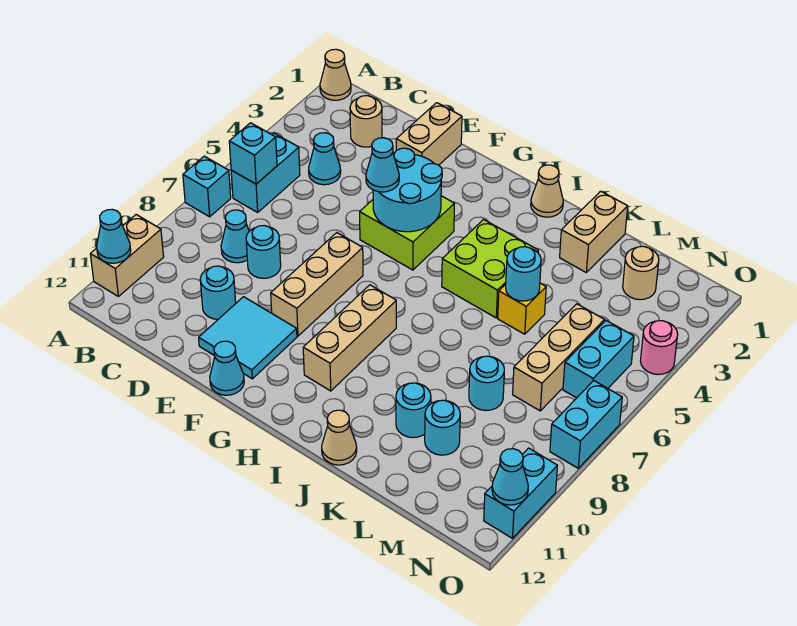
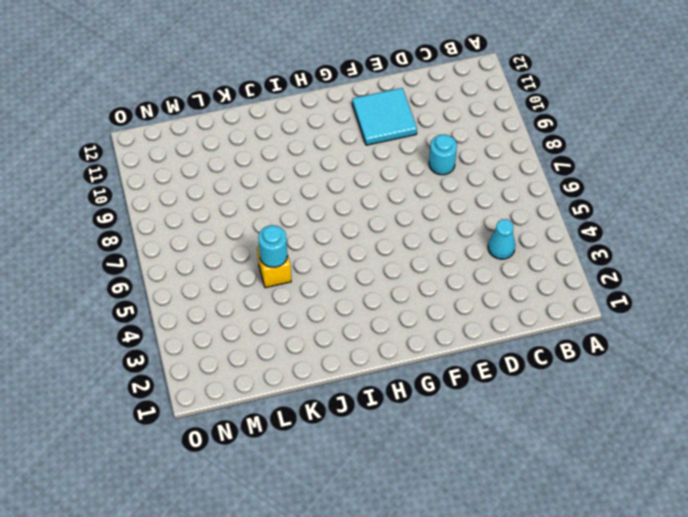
none -> tan cone A1 level 1
none -> cyan brick A7 level 1
none -> tan brick A10:A11 level 1
none -> cyan brick B5:B6 level 1

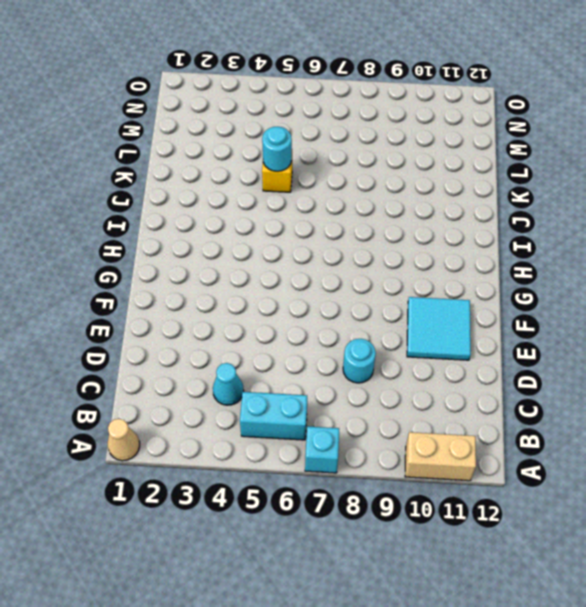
none -> tan round brick C2 level 1
none -> cyan cone C8 level 1
none -> cyan round brick D10 level 1
none -> tan brick E1:E2 level 1

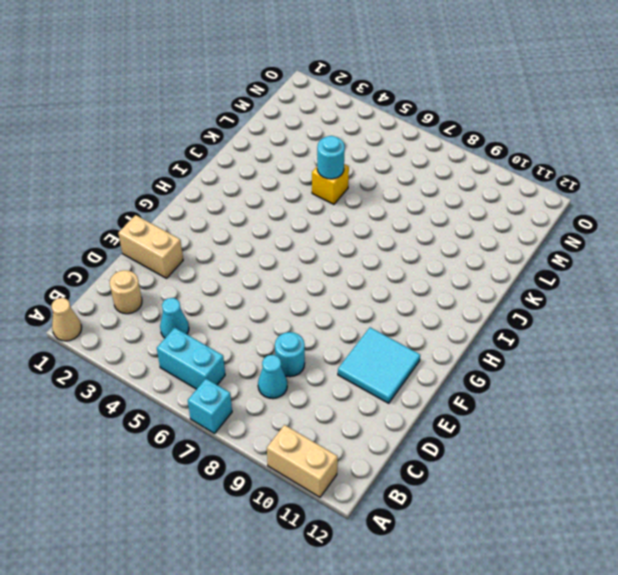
none -> cyan round brick D10 level 1
none -> lime brick F4:G5 level 1
none -> tan brick F7:F9 level 1
none -> cyan cone F12 level 1

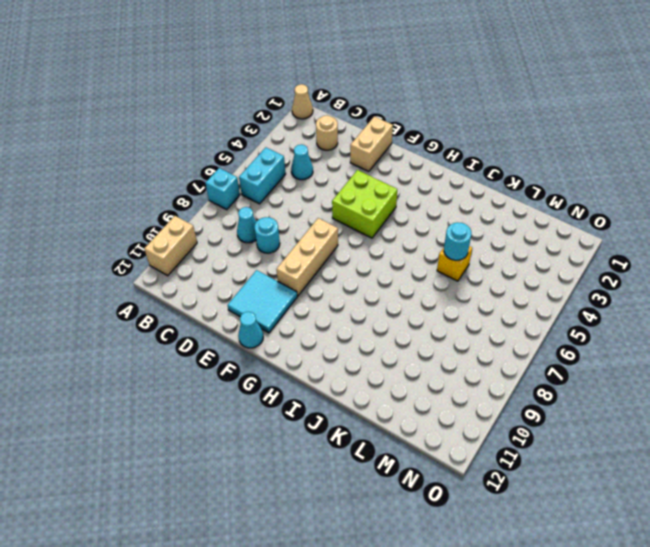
none -> cyan round brick D10 level 1
none -> tan brick H8:H10 level 1
none -> tan cone I1 level 1
none -> lime brick I4:J5 level 1

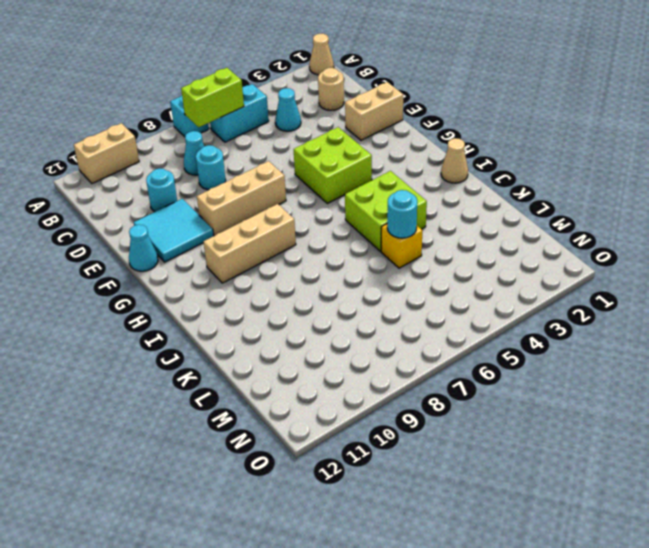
lime brick B6:B7 level 2 -> cyan brick B6 level 2
none -> tan cone J12 level 1
none -> tan brick K1:K2 level 1
none -> cyan round brick K10 level 1
none -> cyan round brick L8 level 1

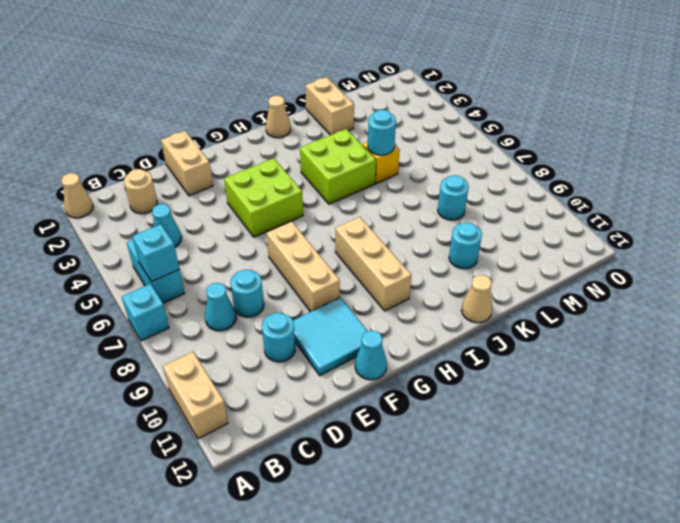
none -> cyan round brick L10 level 1
none -> tan round brick M2 level 1
none -> tan brick M5:M7 level 1
none -> cyan brick N5:N6 level 1

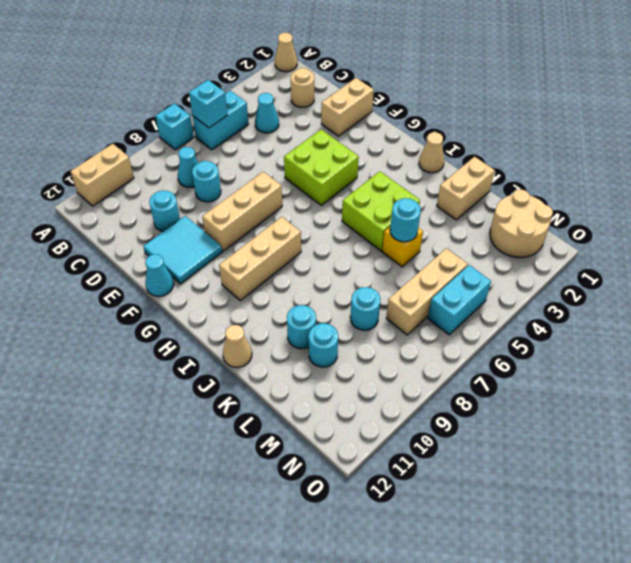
tan round brick M1:N2 level 1 -> tan round brick M2 level 1
none -> pink round brick O4 level 1
none -> cyan brick O7:O8 level 1
none -> cyan brick O10:O11 level 1
none -> cyan cone A11 level 2

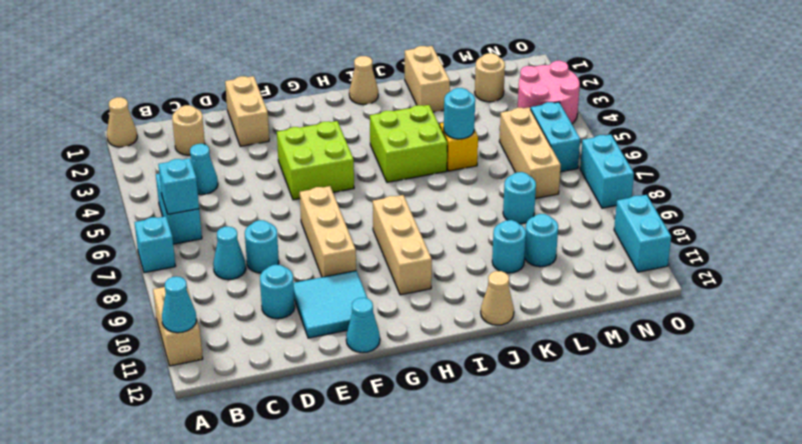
pink round brick N3:O4 level 1 -> pink round brick O4 level 1
none -> cyan round brick F4:G5 level 2
none -> cyan cone O11 level 2
none -> cyan cone F5 level 3

